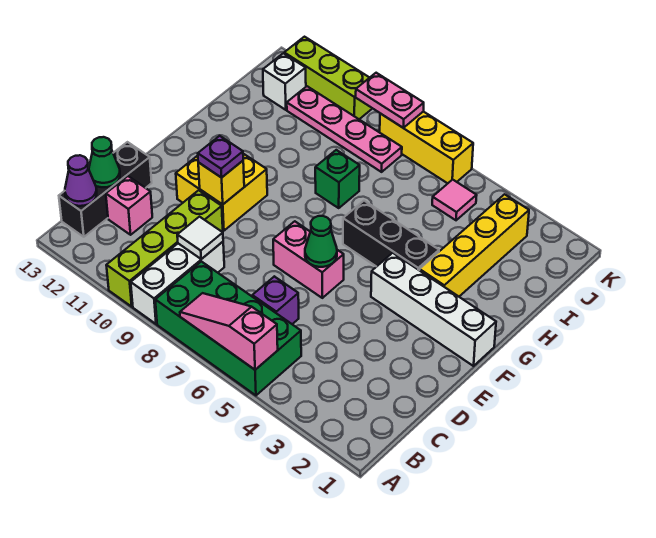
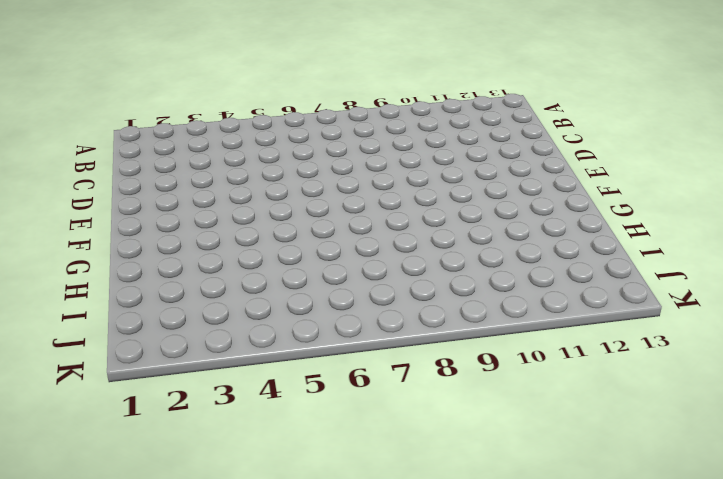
none -> green brick A5:B8 level 1
none -> white brick A9:C9 level 1
none -> lime brick A10:D10 level 1

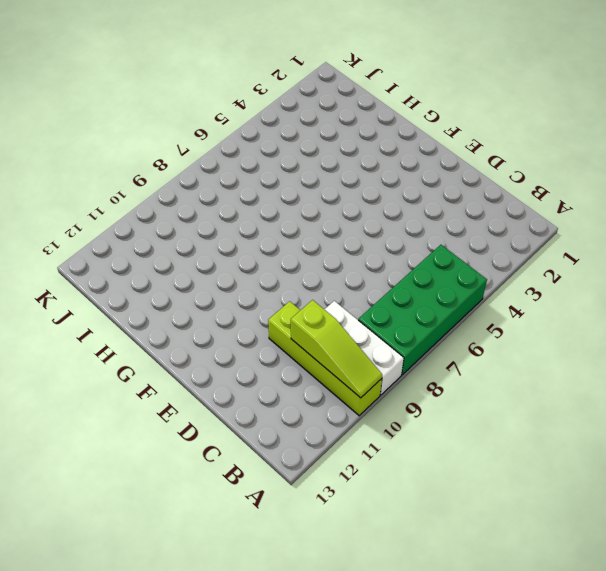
lime slope A10:C10 level 2 top C -> none
none -> black brick B13:D13 level 1
none -> purple brick C6 level 1
none -> pink brick C12 level 1

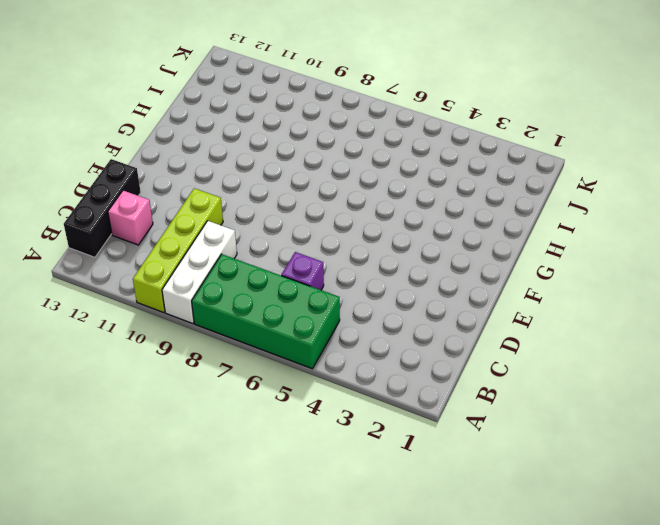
none -> pink brick E6:E7 level 1
none -> yellow brick E10:F11 level 1
none -> white brick F1:F4 level 1

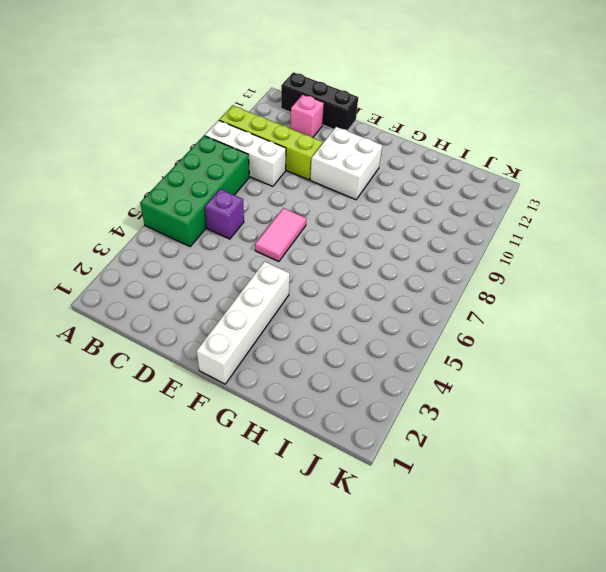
pink tile E6:E7 level 1 -> pink brick E6:E7 level 1
white brick E10:F11 level 1 -> yellow brick E10:F11 level 1
none -> yellow brick G3:J3 level 1
none -> black brick G4:G6 level 1
none -> green brick H8 level 1

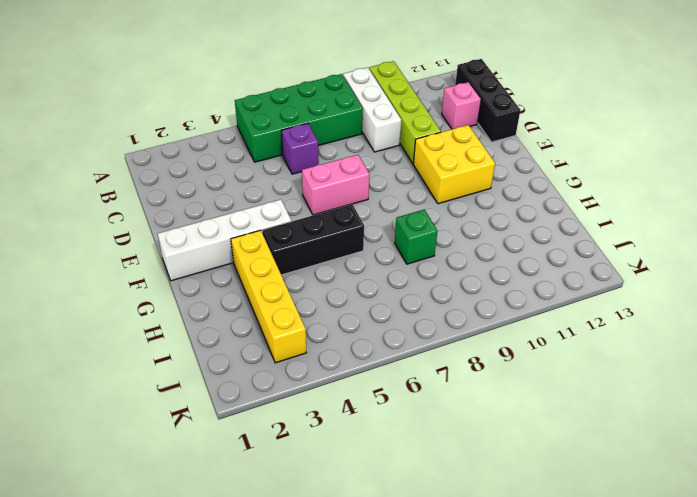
none -> pink tile J5 level 1
none -> pink plate J8:J11 level 1
none -> white brick J12 level 1

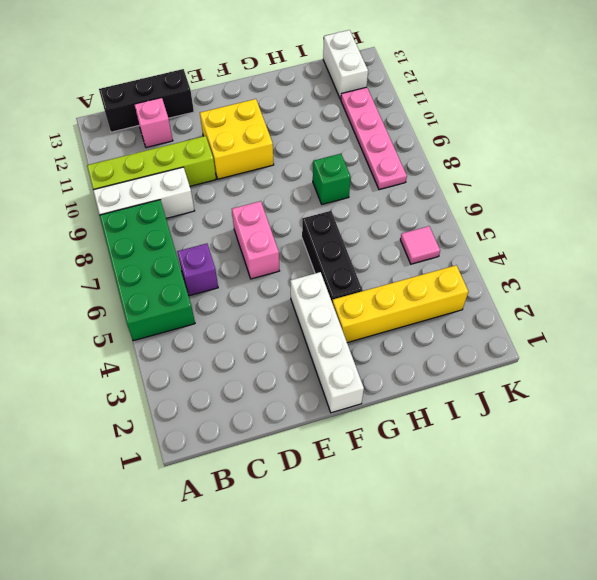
white brick J12:J13 level 1 -> white brick J12 level 1
none -> yellow brick K6:K8 level 1
none -> lime brick K10:K12 level 1
none -> pink slope A5:A7 level 2 top 5

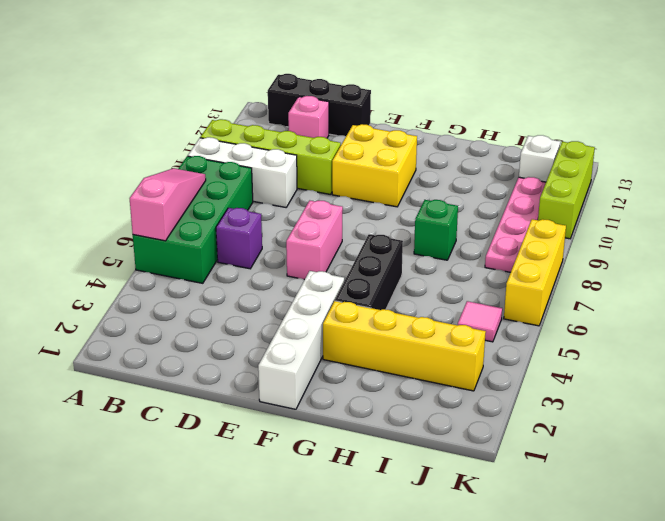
none -> purple cone B13 level 2
none -> white tile C9 level 2
none -> green cone C13 level 2

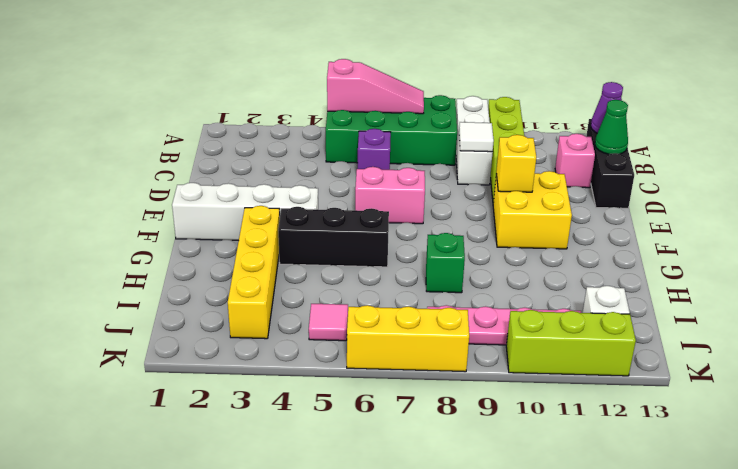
none -> green cone E6 level 2
none -> pink plate K8:K9 level 2
none -> purple plate E10 level 3

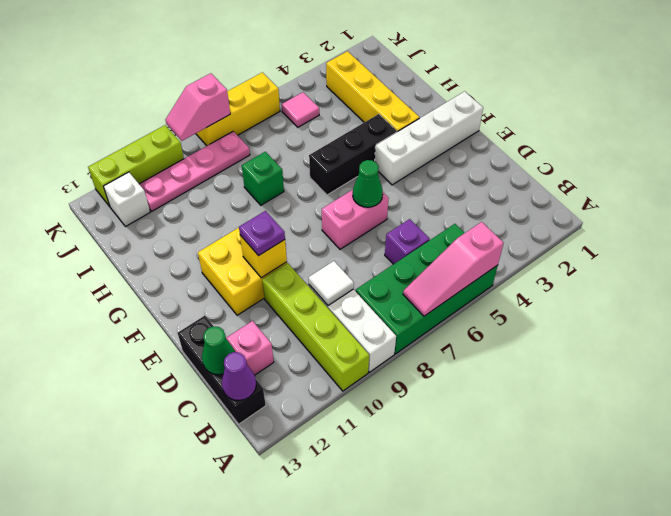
pink slope K8:K9 level 2 top 8 -> pink plate K8:K9 level 2

